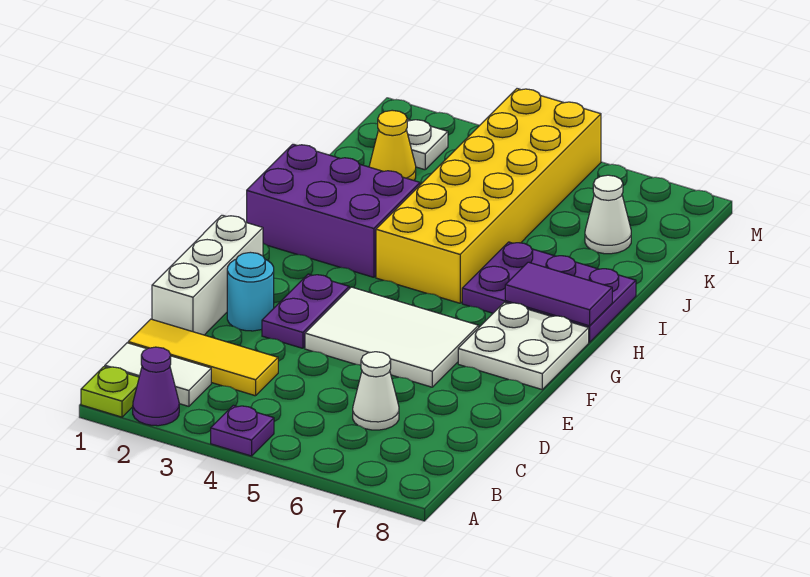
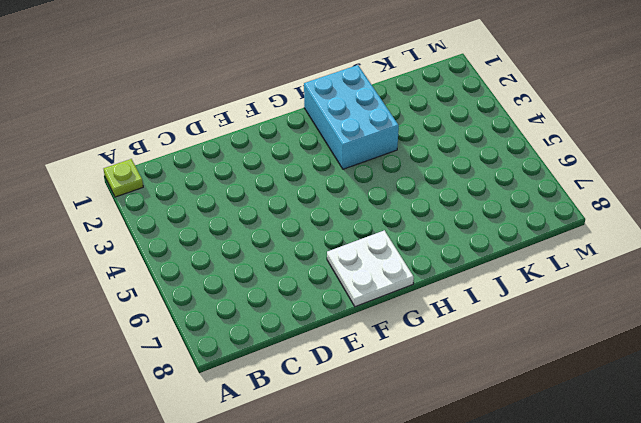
cyan brick H1:I3 level 1 -> purple brick H1:I3 level 1
none -> purple cone A2 level 1
none -> purple plate A4 level 1
none -> white tile B1:B2 level 1

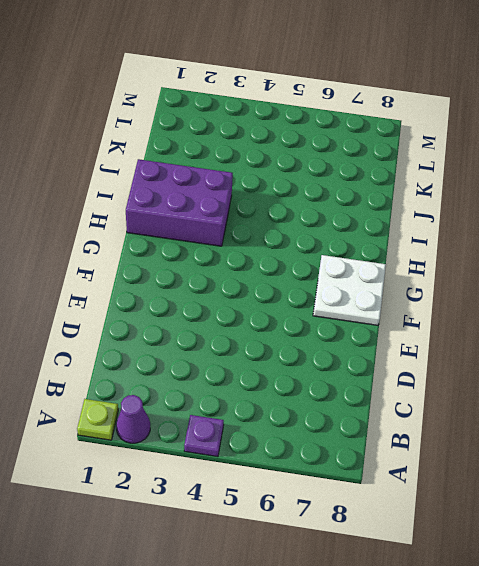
none -> white tile B1:B2 level 1
none -> yellow tile C1:C3 level 1
none -> white cone C6 level 1

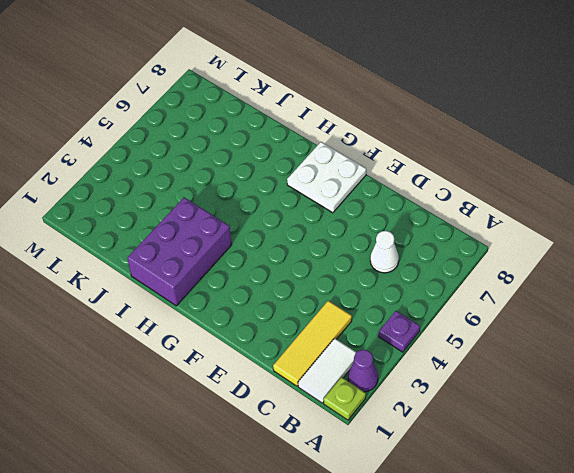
none -> white brick D1:F1 level 1
none -> cyan round brick E2 level 1
none -> purple plate E3:F3 level 1

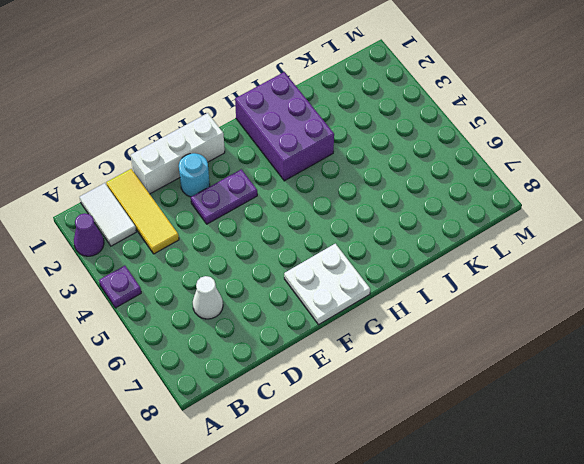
none -> lime plate A1 level 1
none -> white tile E4:F6 level 1
none -> yellow brick H4:M5 level 1

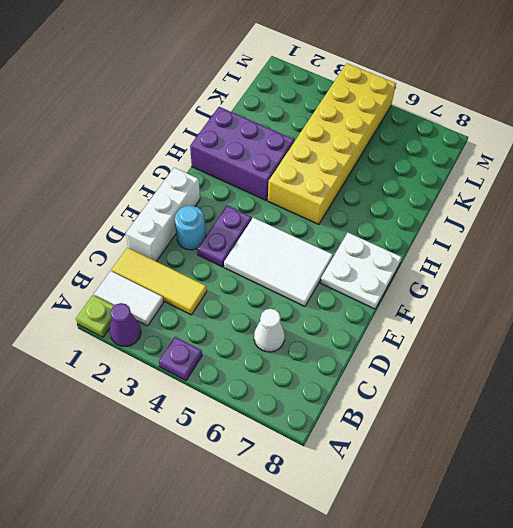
none -> purple plate H6:I8 level 1
none -> yellow cone K2 level 1
none -> white cone K7 level 1

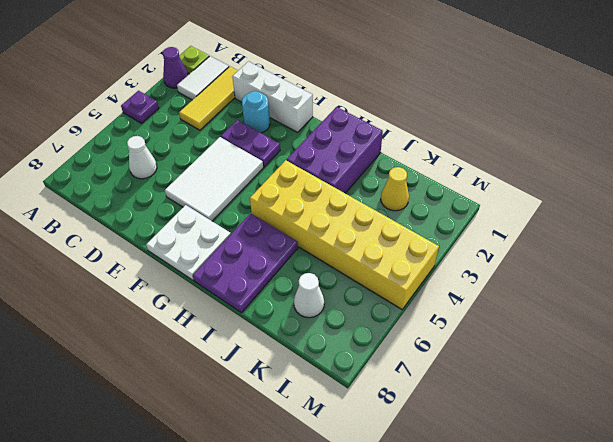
none -> white plate L2 level 1
none -> purple tile H7:H8 level 2

